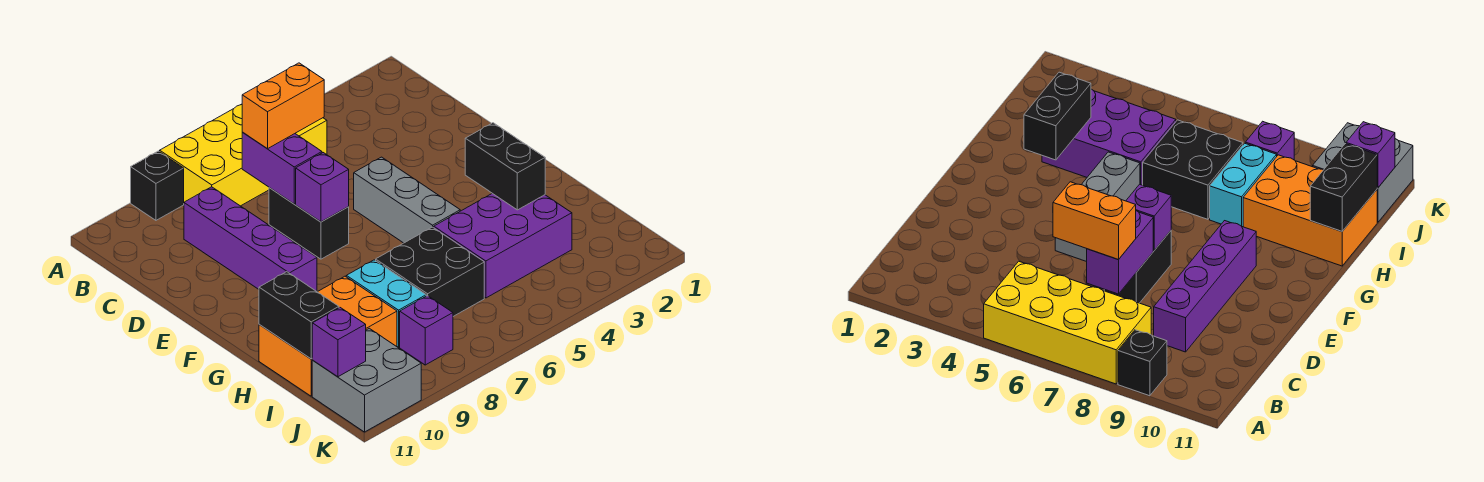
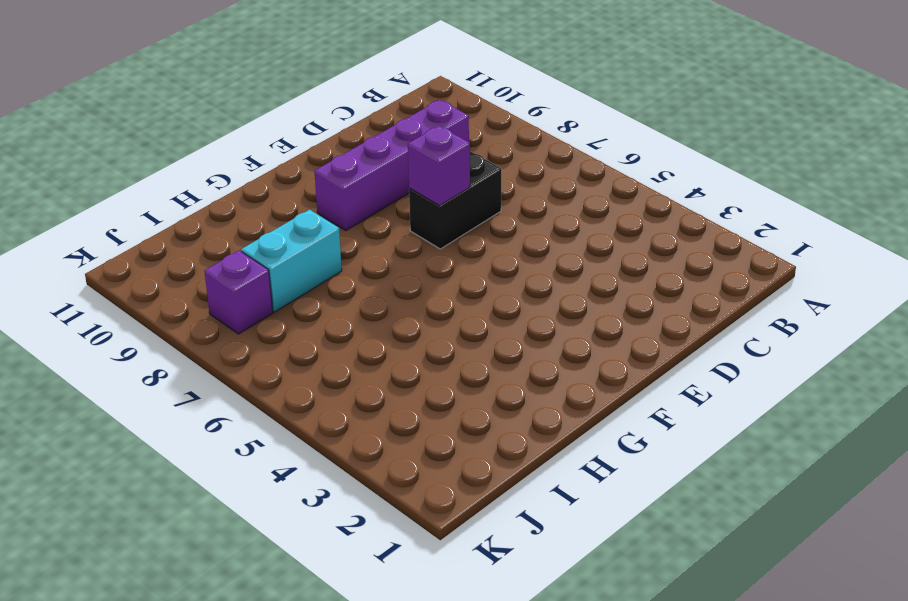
none -> yellow brick A5:B8 level 1
none -> black brick A9 level 1
none -> grey brick E5:G5 level 1

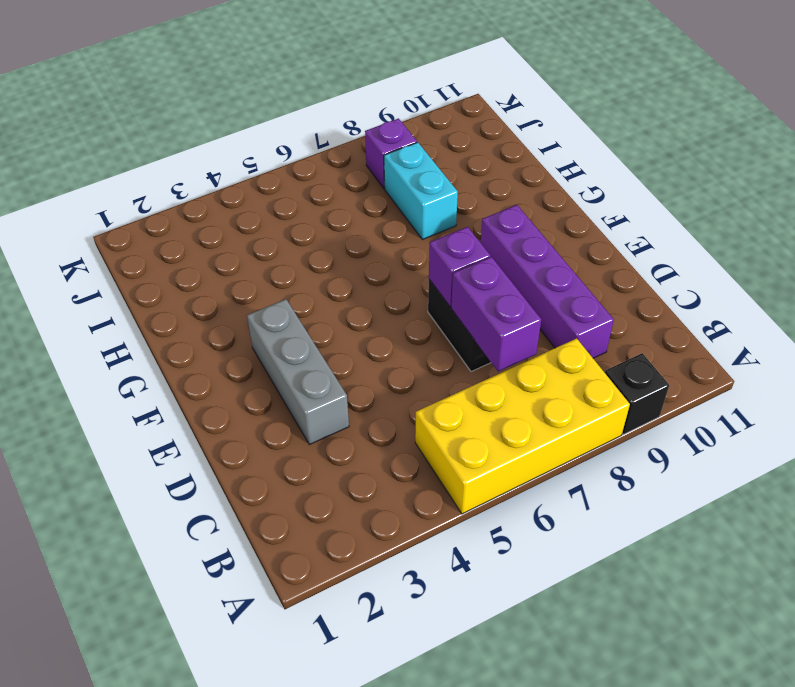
grey brick D3:F3 level 1 -> grey brick E5:G5 level 1
none -> purple brick H3:I5 level 1
none -> black brick H6:I7 level 1
none -> orange brick H9:I11 level 1

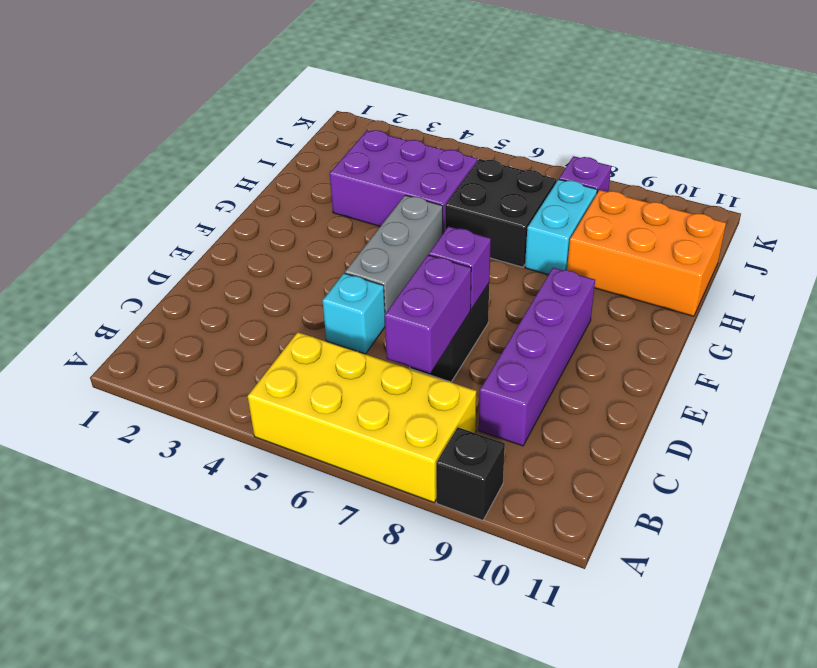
cyan brick D5 level 1 -> none
none -> grey brick J10:K11 level 1
none -> black brick G3:H3 level 2
none -> black brick H11:I11 level 2

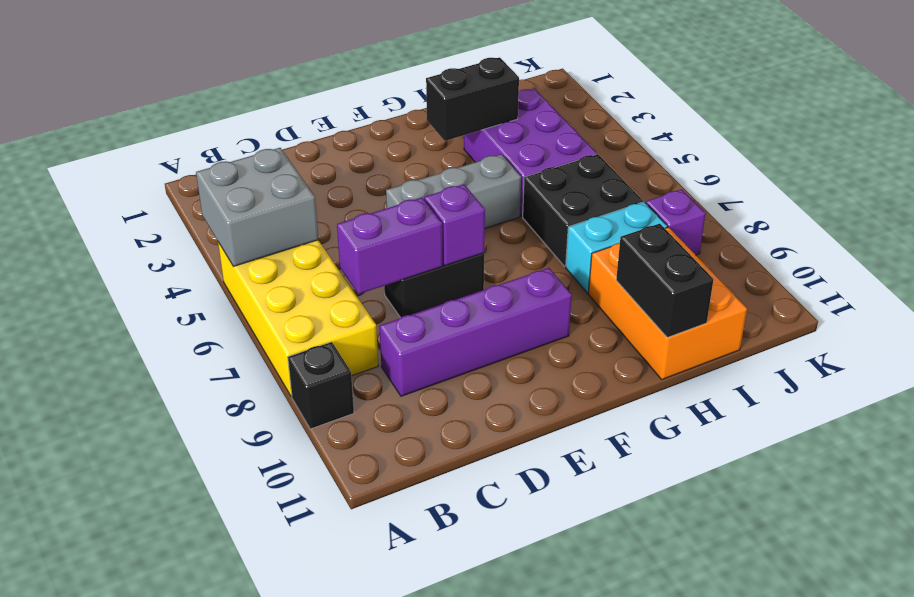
grey brick A4:B5 level 2 -> grey brick J10:K11 level 1
black brick H10:H11 level 2 -> black brick H11:I11 level 2
none -> purple brick J11 level 2
none -> orange brick C6:C7 level 3

